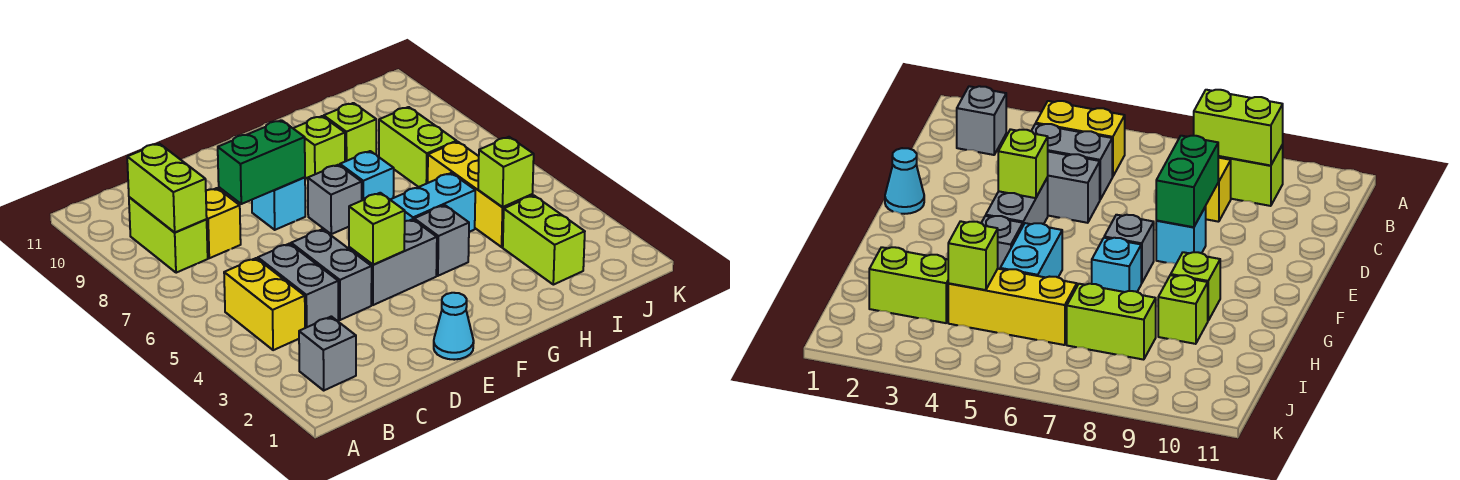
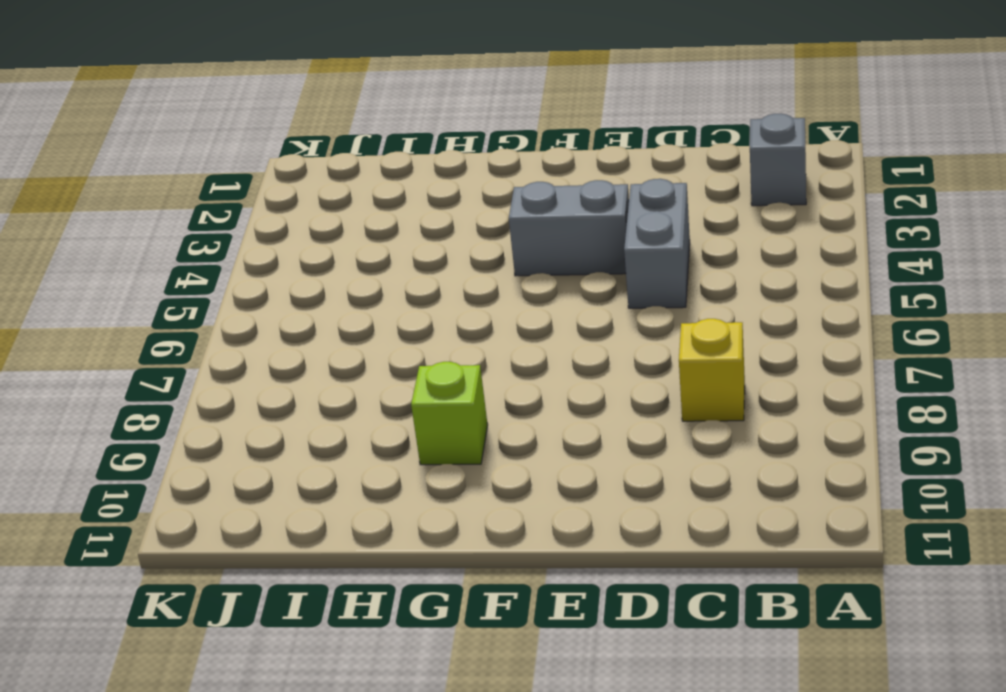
none -> yellow brick B4:B5 level 1
none -> lime brick B8:B9 level 1
none -> grey brick C4:C5 level 1

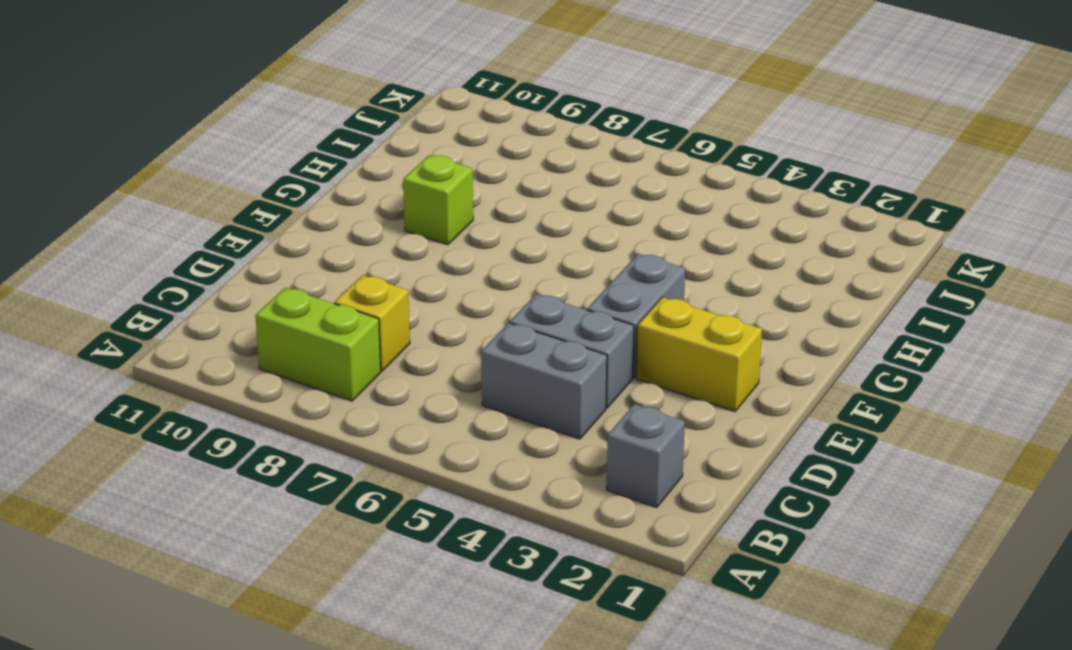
yellow brick E2:E3 level 1 -> yellow brick B4:B5 level 1
none -> cyan cone E1 level 1
none -> cyan brick E8 level 1
none -> grey brick F7 level 1

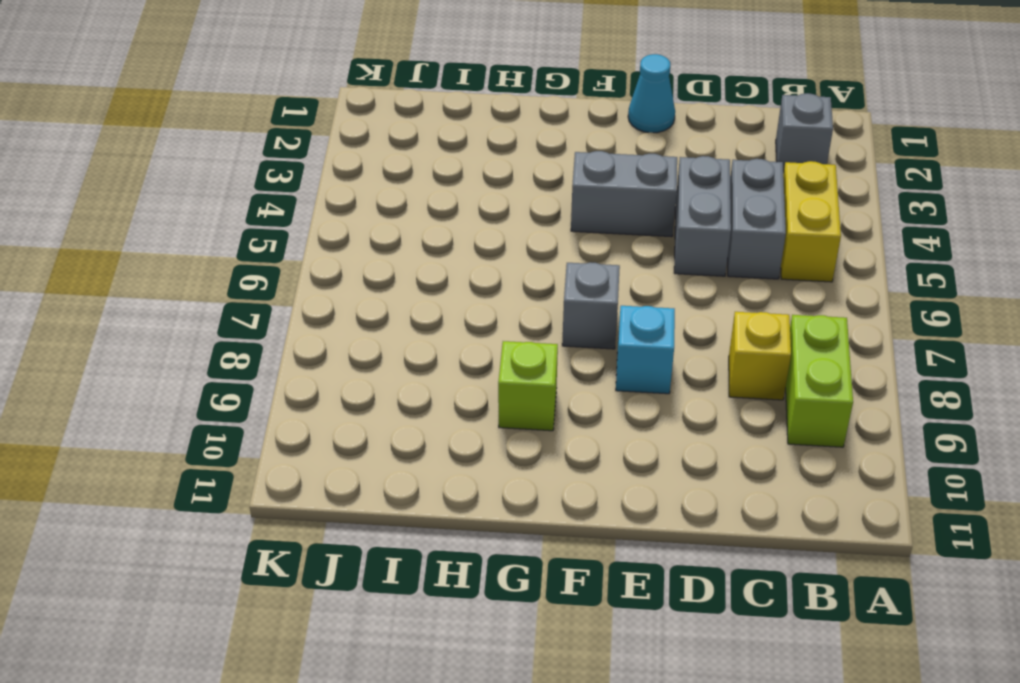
none -> grey brick G4 level 1
none -> cyan brick G5:H5 level 1
none -> cyan brick G7 level 1

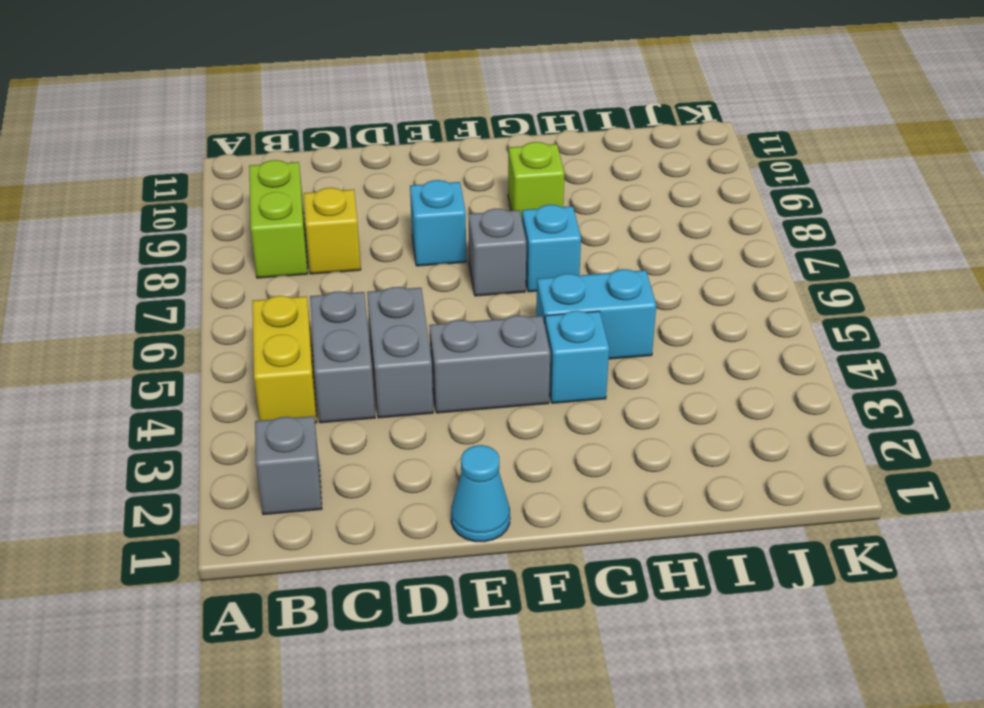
cyan brick G4 level 1 -> grey brick G4 level 1
none -> lime brick H9 level 1
none -> lime brick I2:I3 level 1
none -> yellow brick I4:I6 level 1

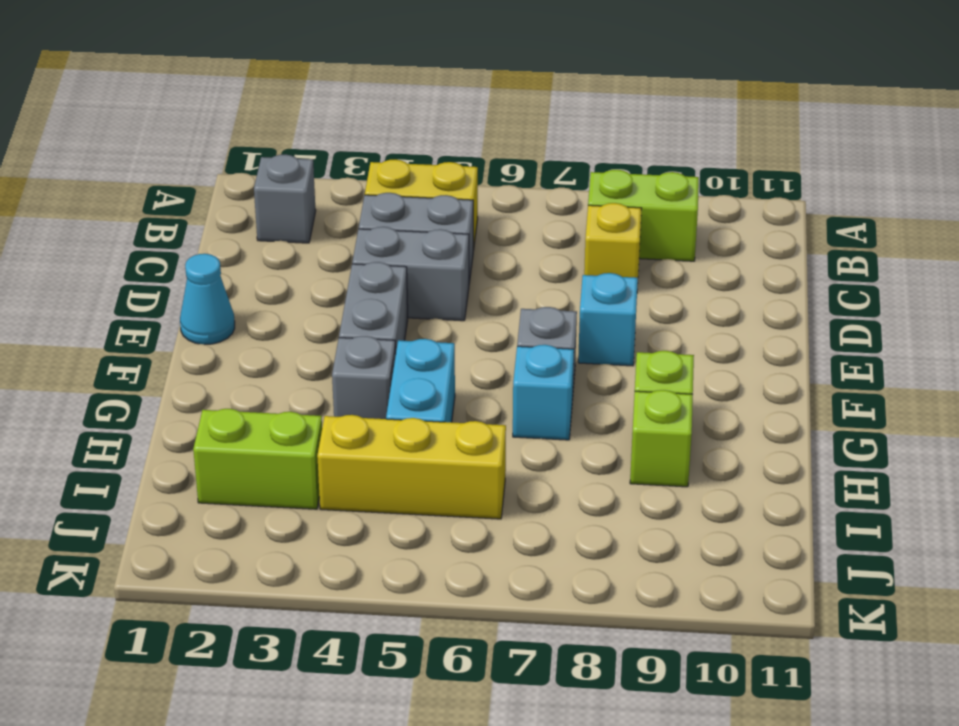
none -> lime brick I7:I8 level 1
none -> lime brick B8:B9 level 2
none -> green brick D8:E8 level 2

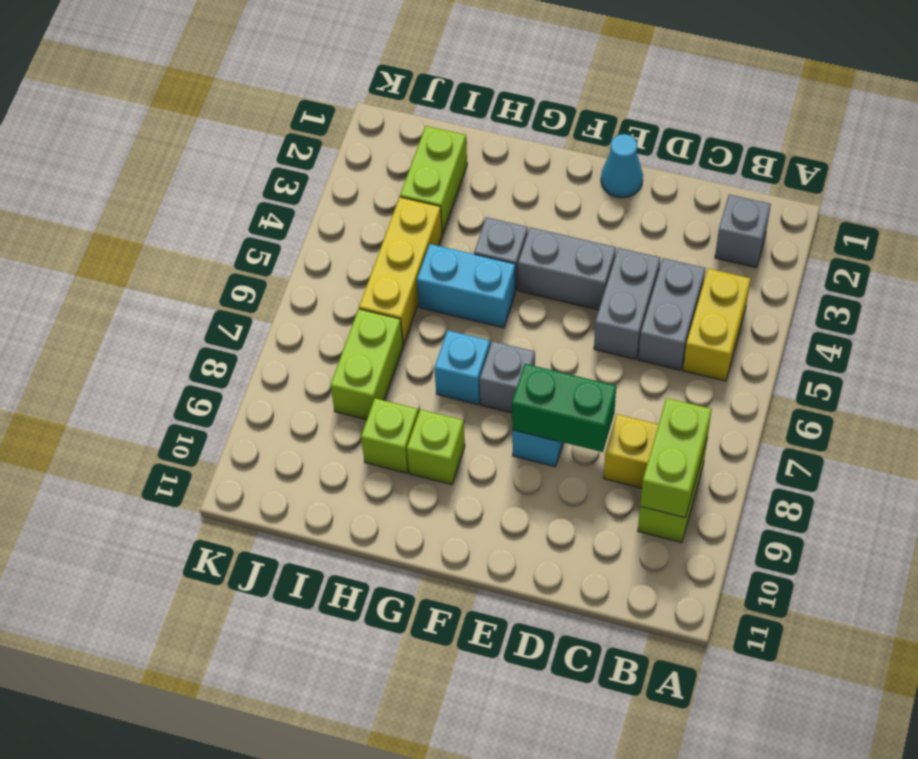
none -> lime brick E4 level 2
none -> lime brick I4 level 2

